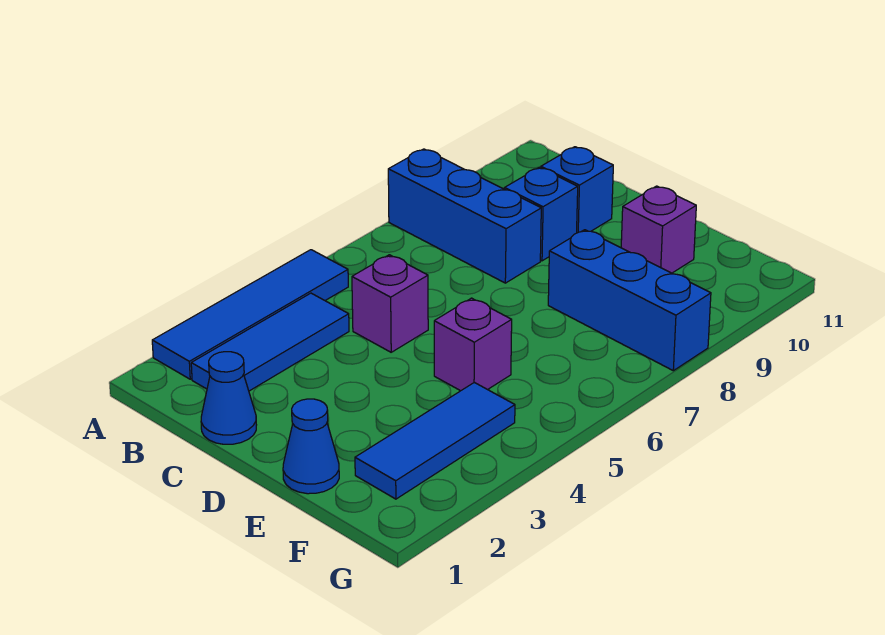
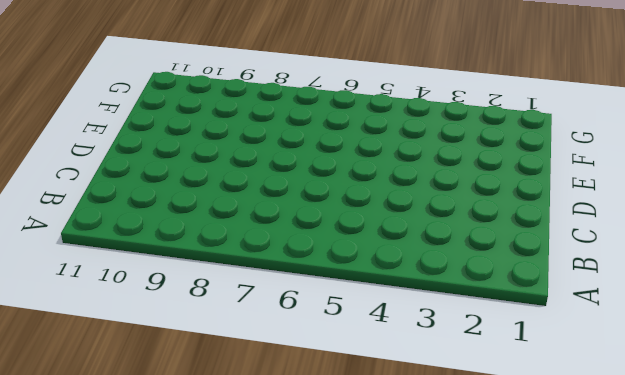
none -> blue tile A2:A5 level 1
none -> blue brick A8:C8 level 1
none -> blue tile B2:B4 level 1

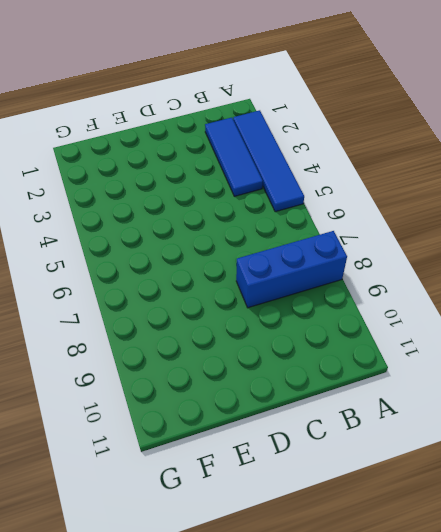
none -> blue cone C1 level 1
none -> purple brick C5 level 1
none -> blue brick C9 level 1

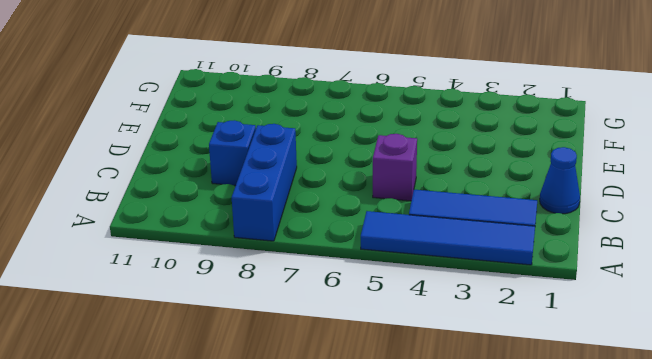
none -> blue brick C10 level 1
none -> blue cone E1 level 1
none -> purple brick E5 level 1

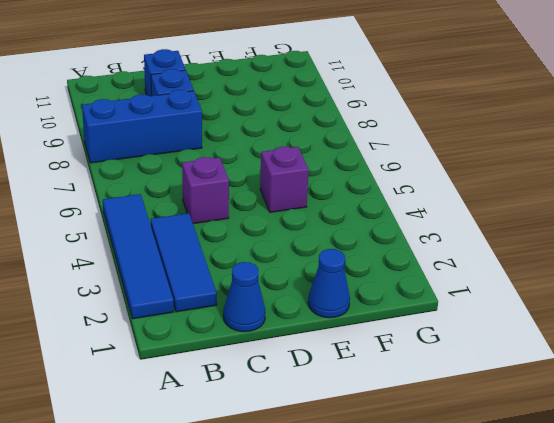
none -> blue brick E8:G8 level 1
none -> purple brick E10 level 1
none -> blue tile F2:F4 level 1

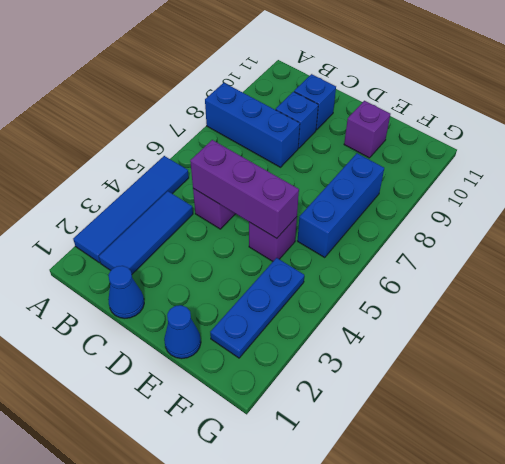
purple brick C5:E5 level 2 -> none
blue plate F2:F4 level 1 -> blue tile F2:F4 level 1
blue brick F6:F8 level 1 -> blue brick E8:G8 level 1

